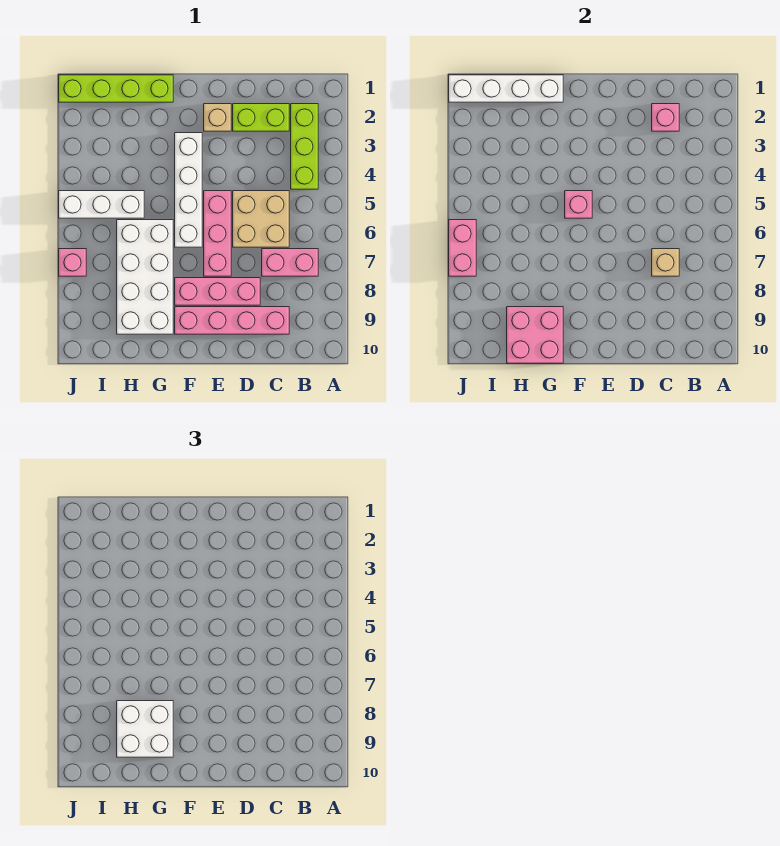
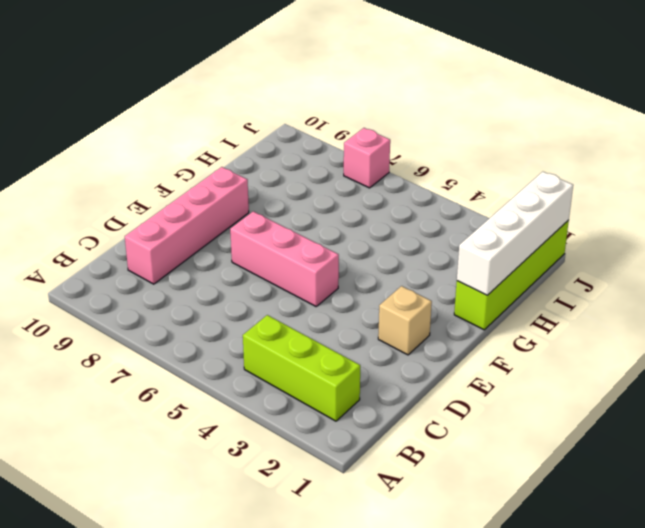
none -> pink brick B7:C7 level 1
none -> lime brick C2:D2 level 1
none -> tan brick C5:D6 level 1

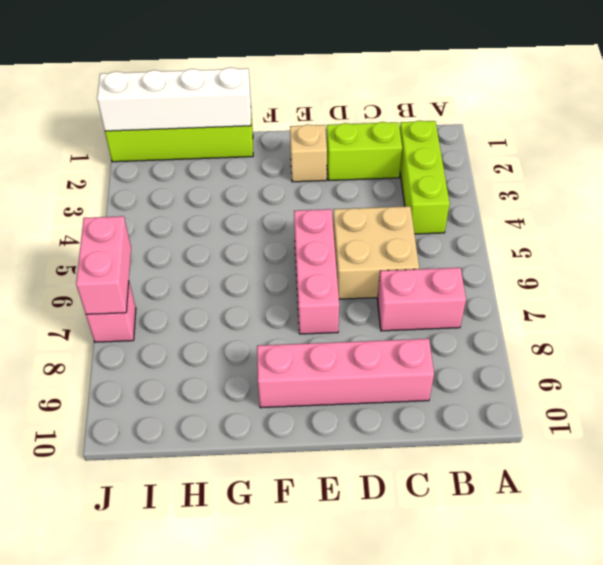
none -> pink brick D8:F8 level 1
none -> white brick F3:F6 level 1
none -> white brick G6:H9 level 1

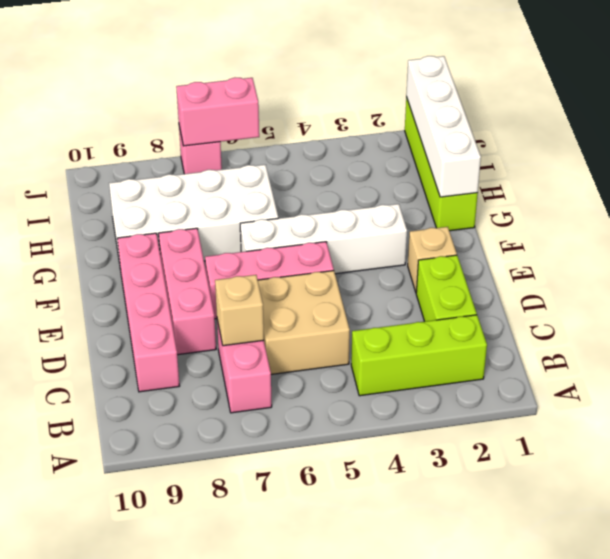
none -> white brick H5:J5 level 1
none -> pink brick C2 level 2
none -> pink brick F5 level 2

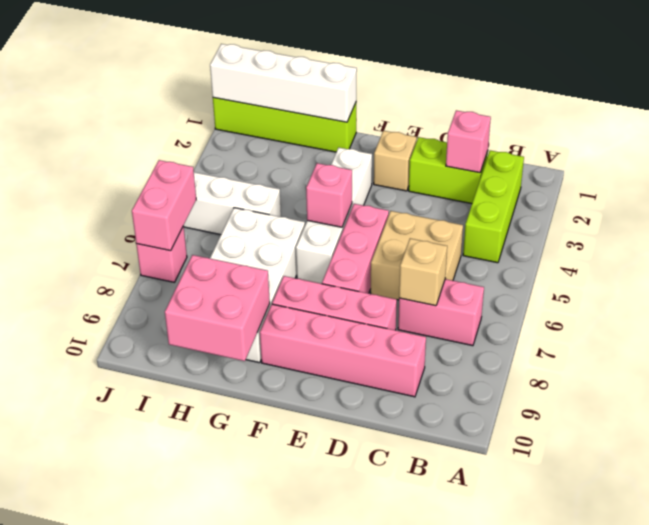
none -> white brick G8:H9 level 3

